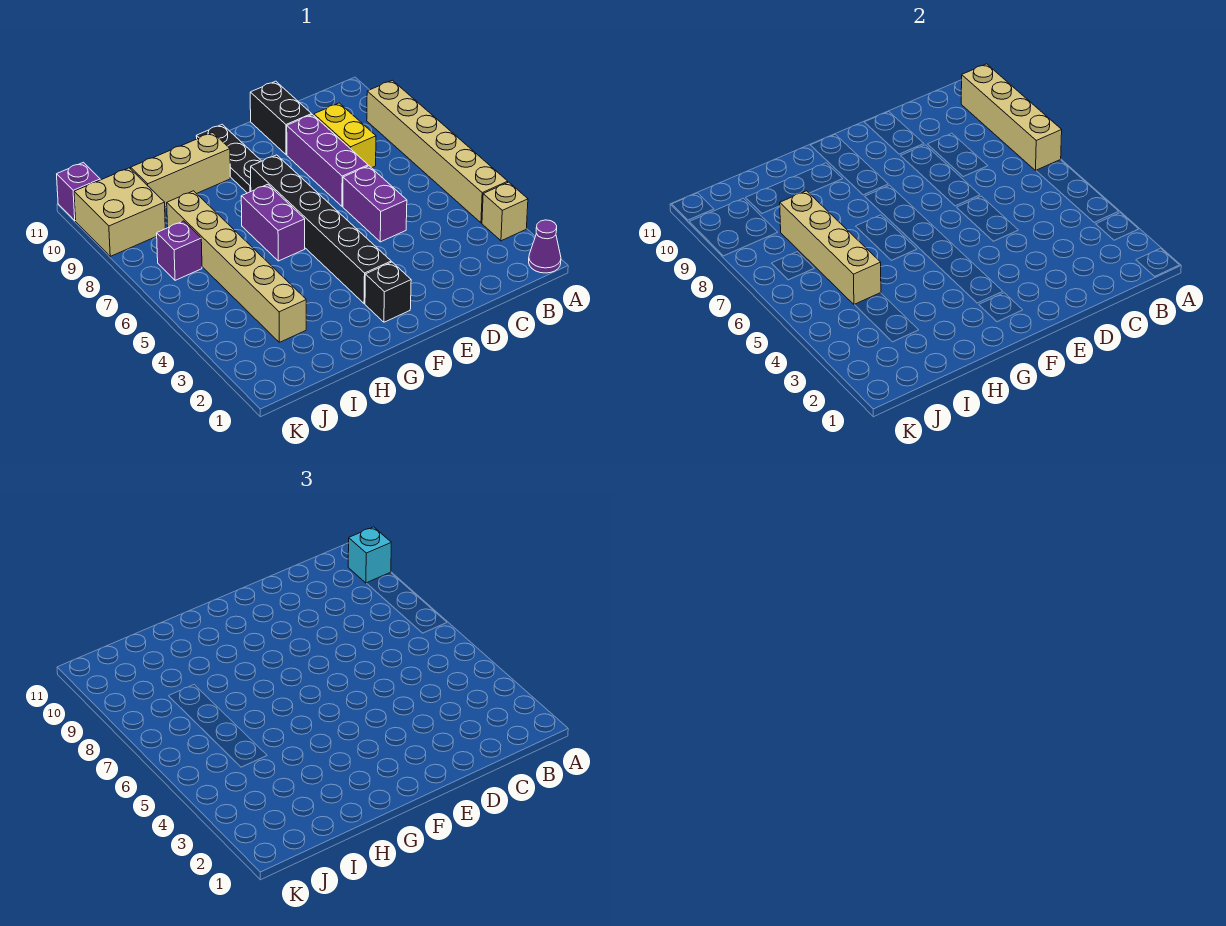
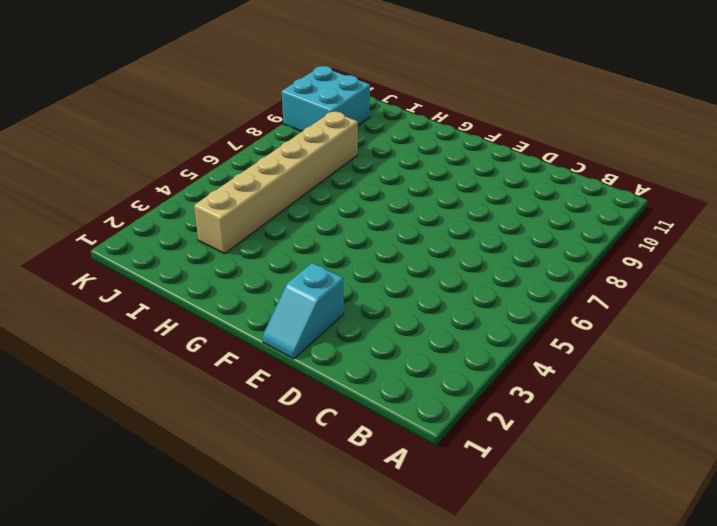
cyan slope E1:E2 level 1 top 2 -> none
cyan brick J9:K10 level 1 -> tan brick J9:K10 level 1
none -> purple cone A1 level 1
none -> tan brick A3 level 1
none -> tan brick A4:A9 level 1

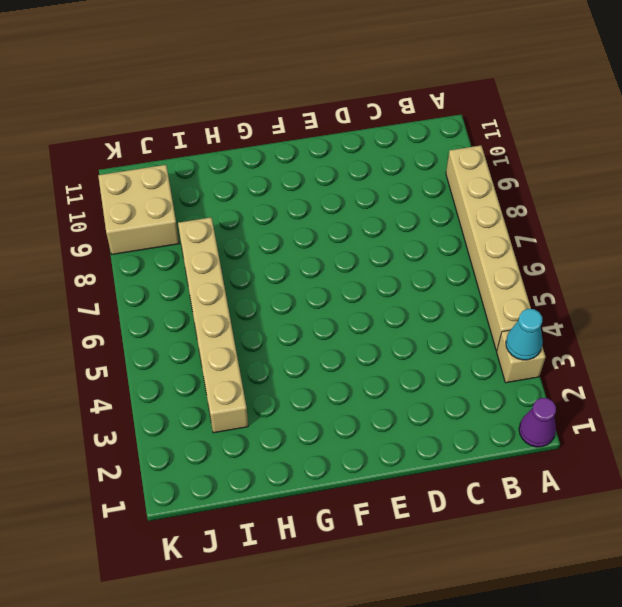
cyan cone A3 level 2 -> none
none -> yellow brick C8:C9 level 1
none -> purple brick D5:D6 level 1
none -> purple brick D7:D9 level 1

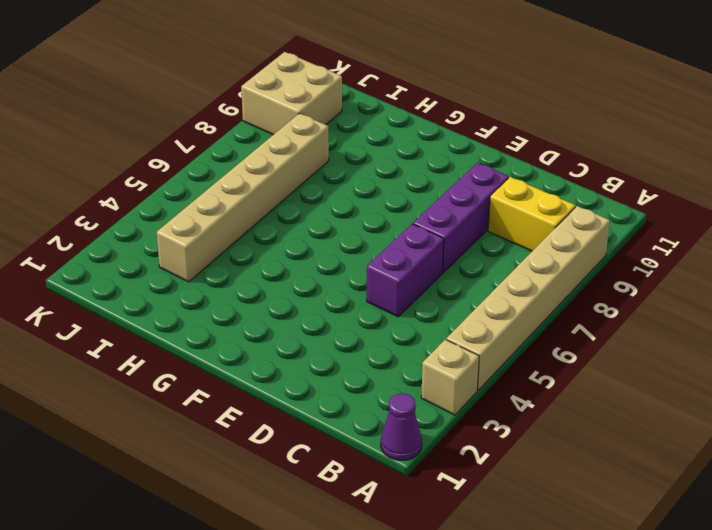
yellow brick B9:C9 level 1 -> yellow brick C8:C9 level 1
none -> black brick D10:D11 level 1
none -> black brick F2 level 1
none -> black brick F3:F8 level 1

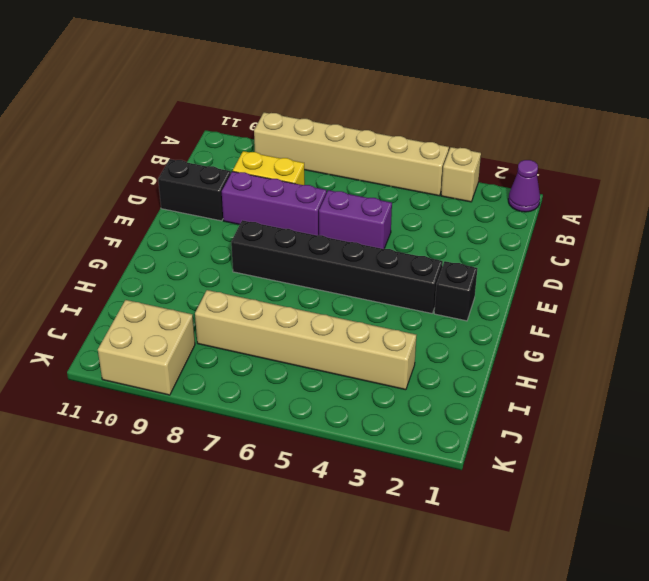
none -> black plate F9:F11 level 1
none -> purple brick G6:G7 level 1
none -> tan brick G10:I10 level 1

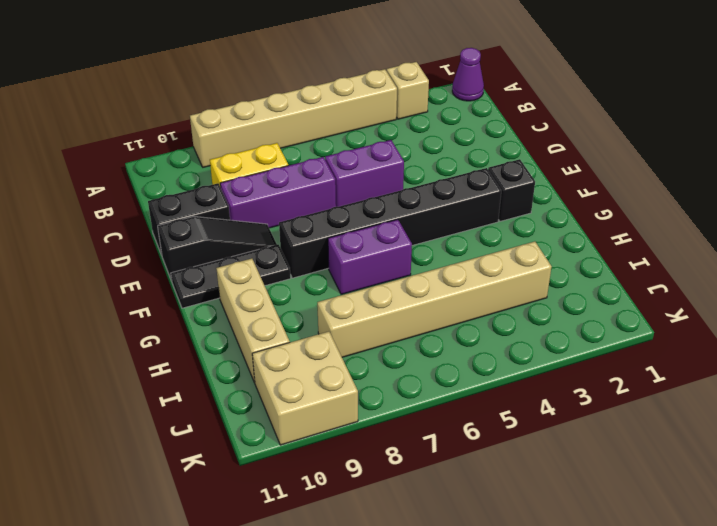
black slope E9:E11 level 1 top 11 -> none
none -> purple brick J7 level 1
none -> purple brick K11 level 1
none -> tan brick A7:A10 level 2

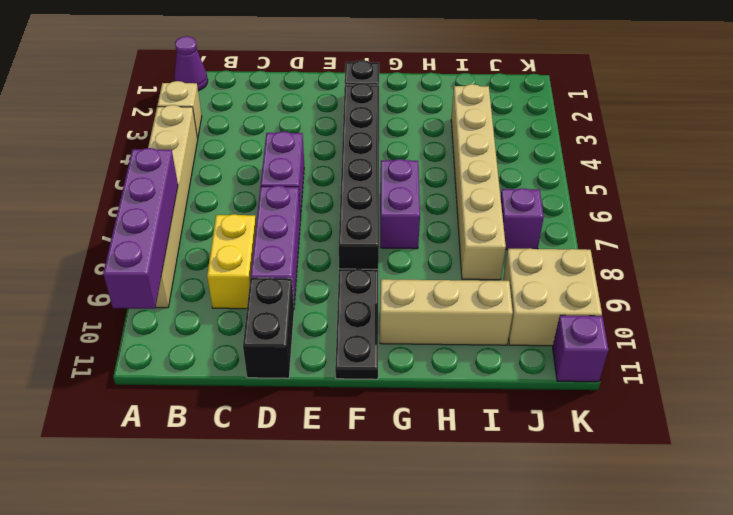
purple brick A7:A10 level 2 -> tan brick A7:A10 level 2
none -> tan brick I5:I8 level 2
none -> cyan brick A10 level 3

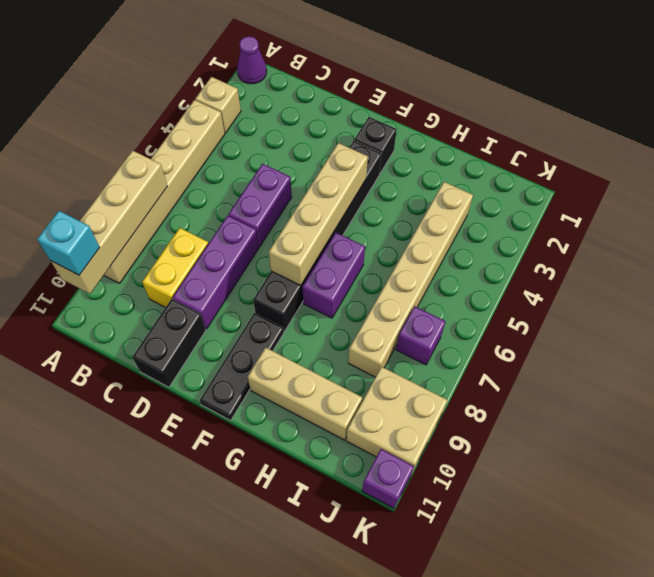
tan brick F4:F7 level 2 -> tan brick I5:I8 level 2

